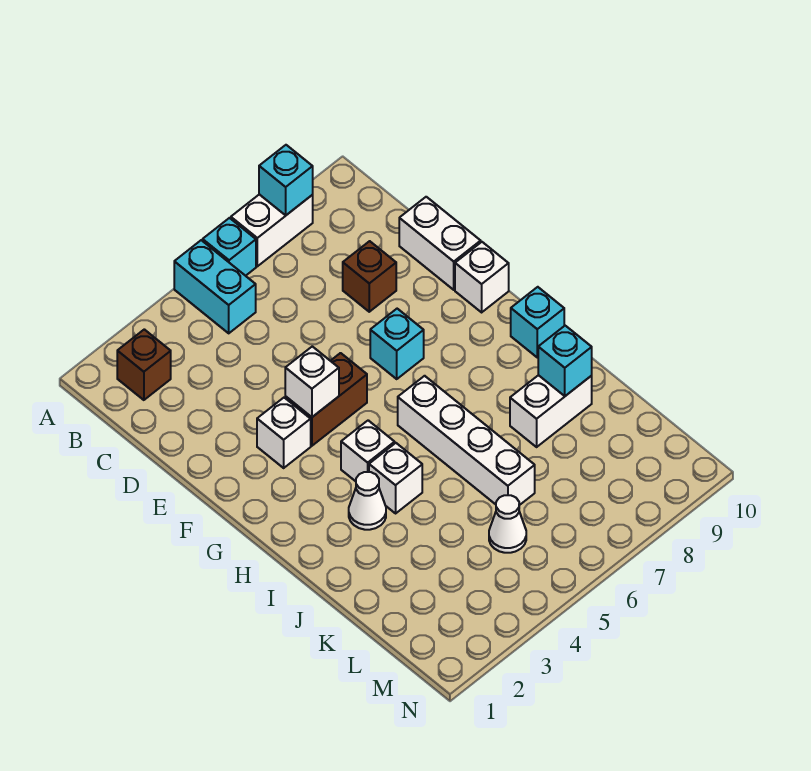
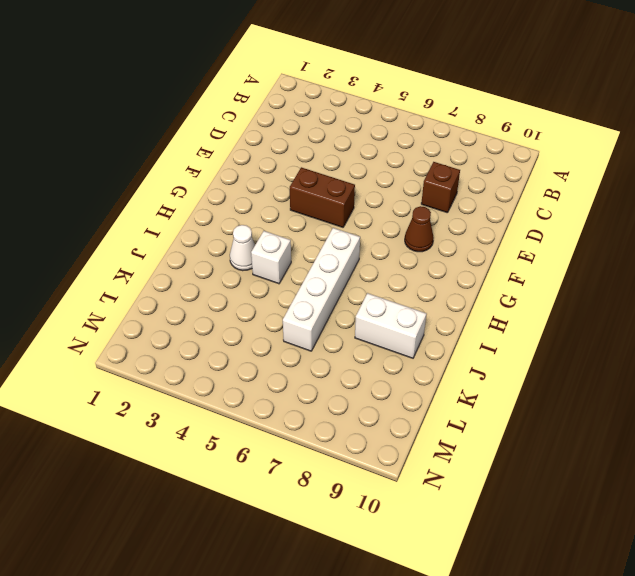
brown cone F8 level 1 -> none
none -> cyan brick A5:B5 level 1
none -> cyan brick A6 level 1
none -> white brick A7:A8 level 1

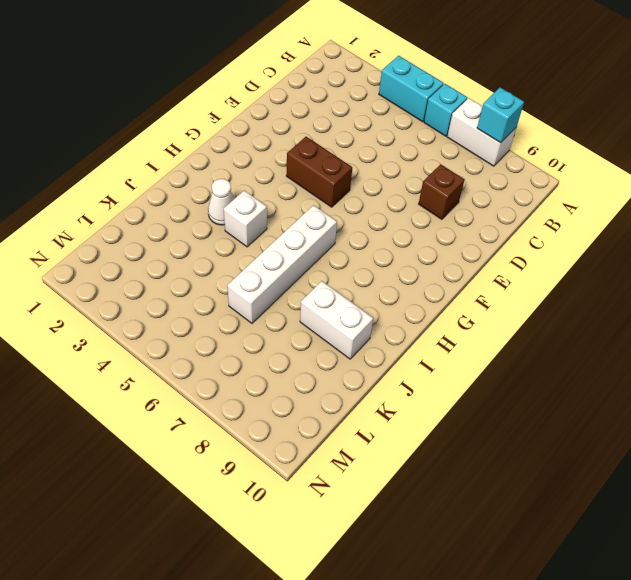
cyan brick A4:A5 level 1 -> cyan brick A5:B5 level 1
none -> brown brick B2 level 1
none -> white brick D10:E10 level 1
none -> white brick F3 level 1

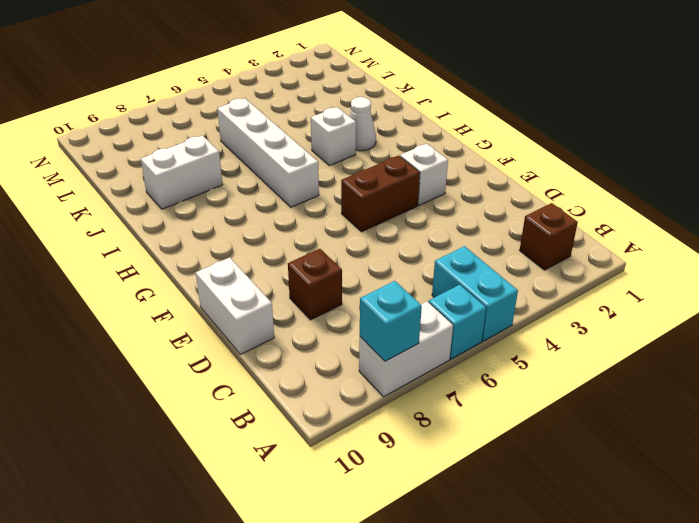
none -> cyan brick F7 level 1
none -> white brick F10 level 1
none -> white brick H4 level 1

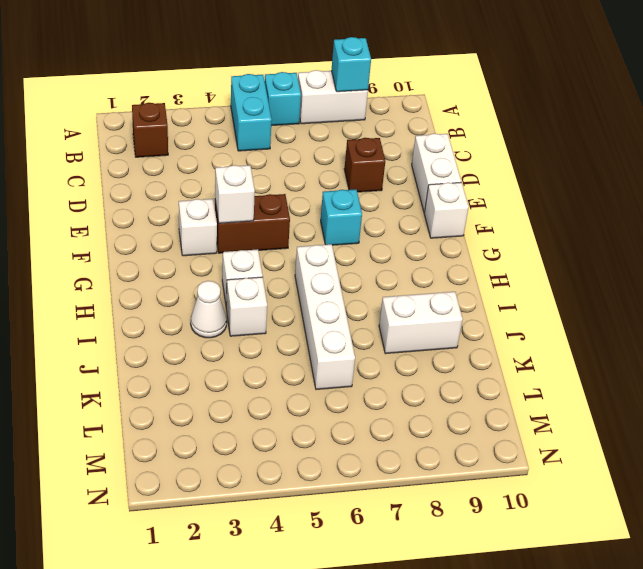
none -> cyan brick H10 level 1
none -> white cone L5 level 1
none -> cyan brick J9 level 2

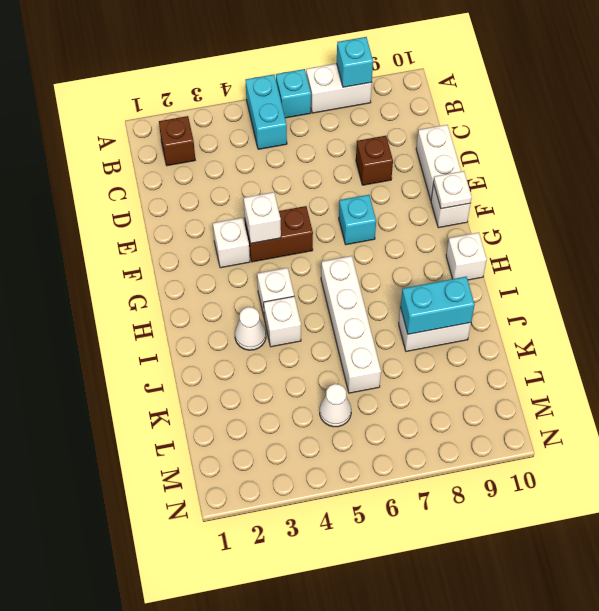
white plate F10 level 2 -> none
white brick H10 level 1 -> cyan brick H10 level 1
cyan brick J8:J9 level 2 -> cyan brick J9 level 2

